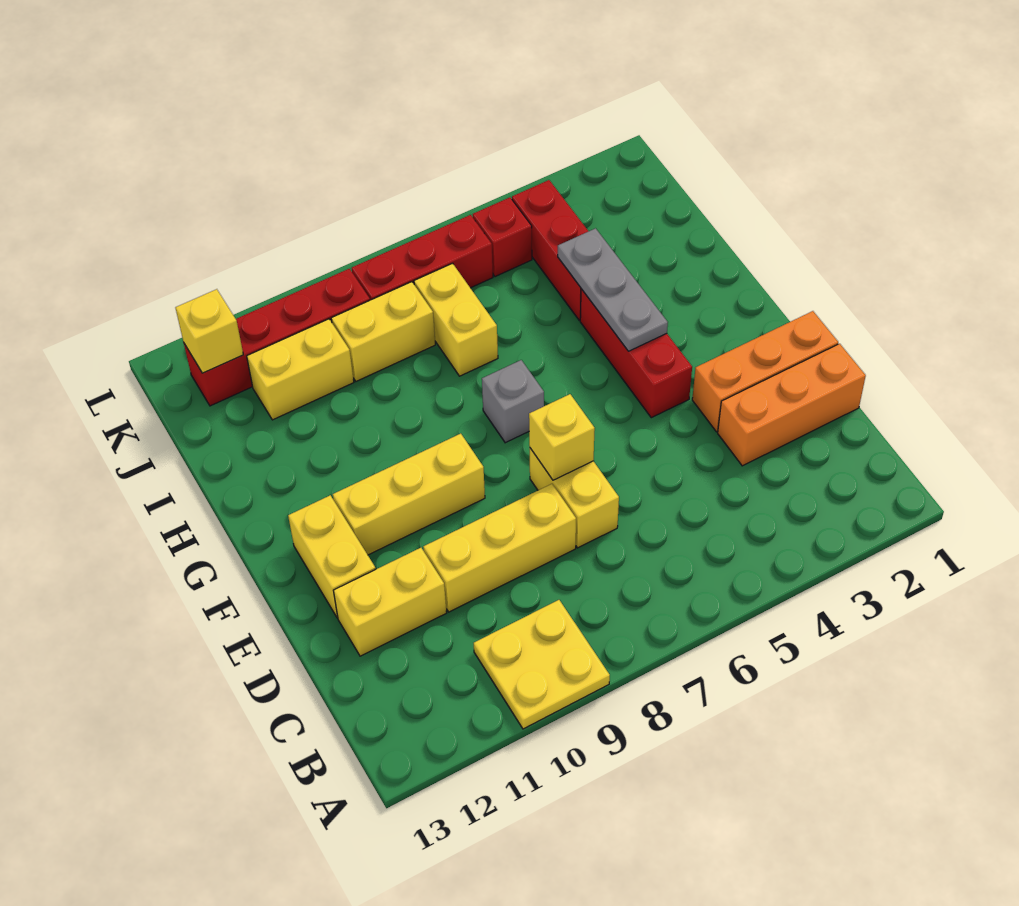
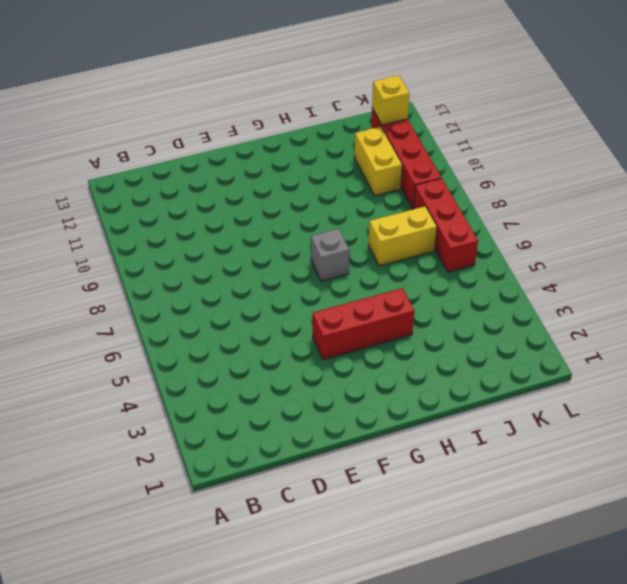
none -> yellow plate A9:B10 level 1
none -> orange brick D1:D3 level 1
none -> yellow brick D7:E7 level 1

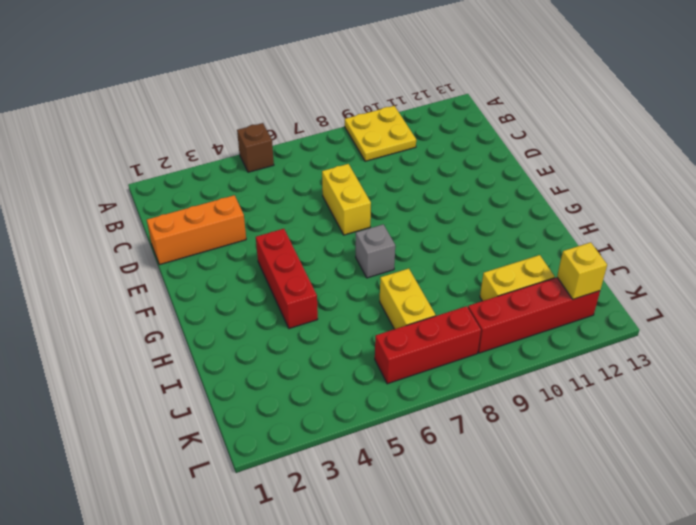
brown brick A5 level 1 -> none
none -> yellow brick D8:D10 level 1
none -> yellow brick D11:D12 level 1
none -> orange brick E1:E3 level 1

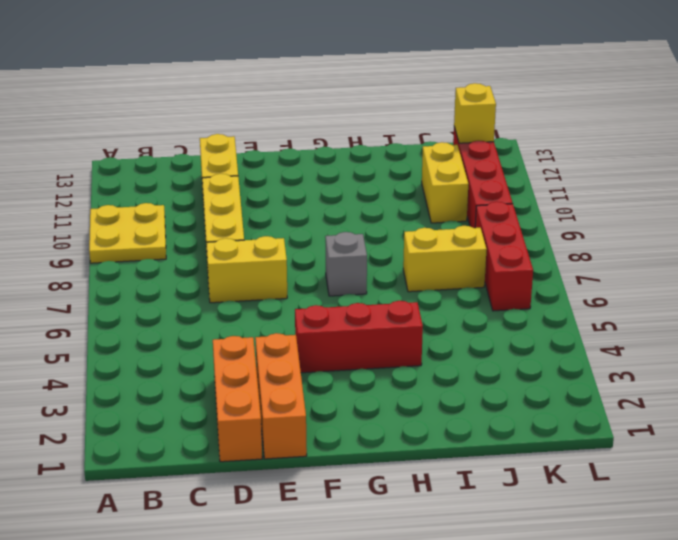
none -> yellow brick E12:F12 level 1
none -> yellow brick F9:F11 level 1
none -> red brick I4:K4 level 1

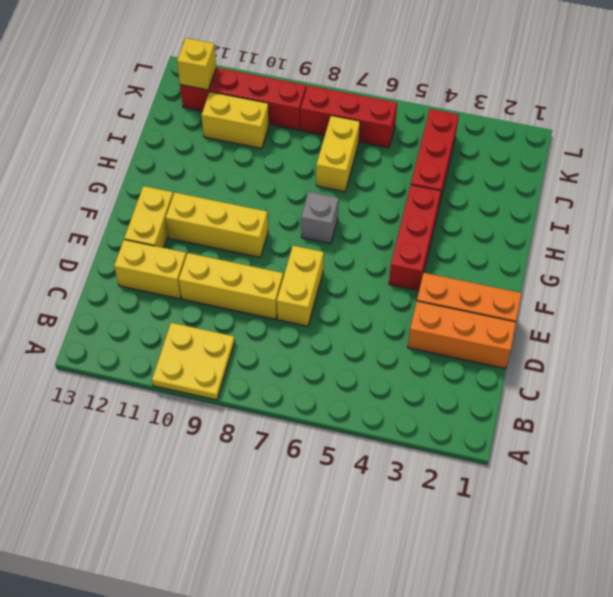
none -> yellow brick J8:J9 level 1
none -> red brick K5 level 1
none -> yellow brick E7 level 2

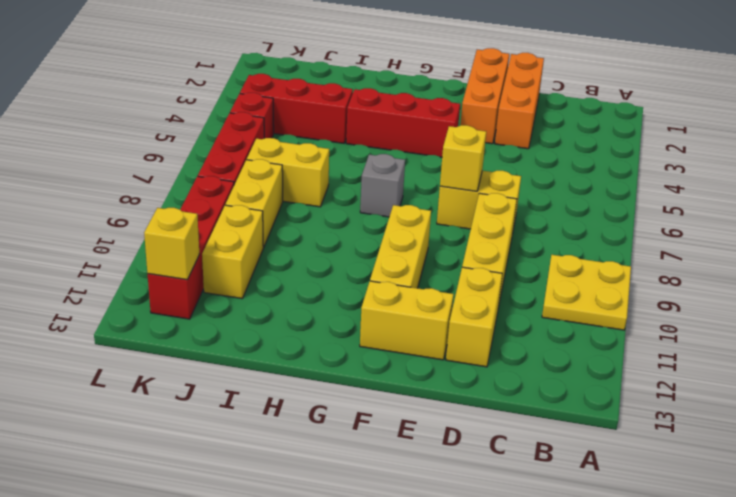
none -> grey plate G4:I4 level 2

